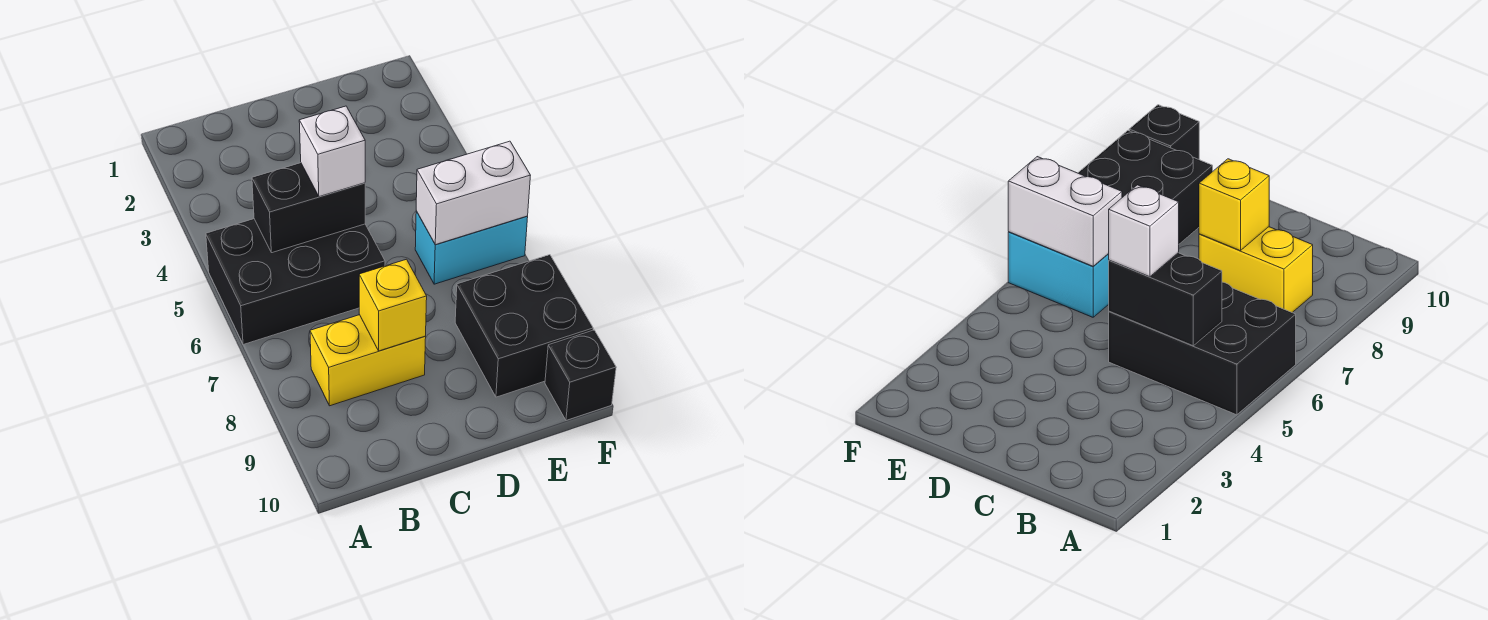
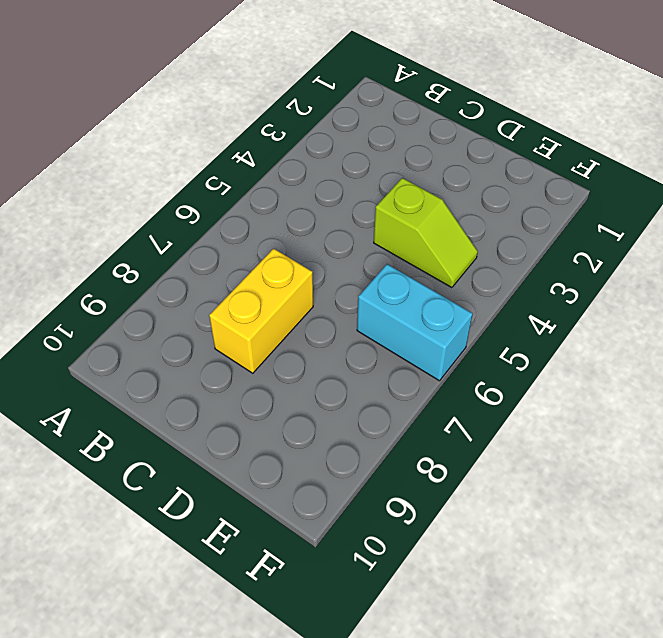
yellow brick C7:C8 level 1 -> yellow brick B8:C8 level 1
lime slope D4:E4 level 1 top D -> none
none -> black brick A5:C6 level 1
none -> black brick E8:F9 level 1

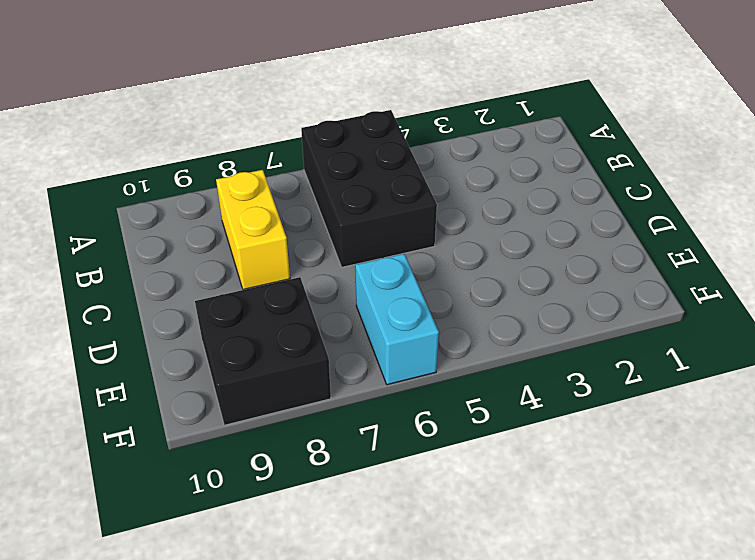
none -> black brick F10 level 1
none -> black brick B5:C5 level 2

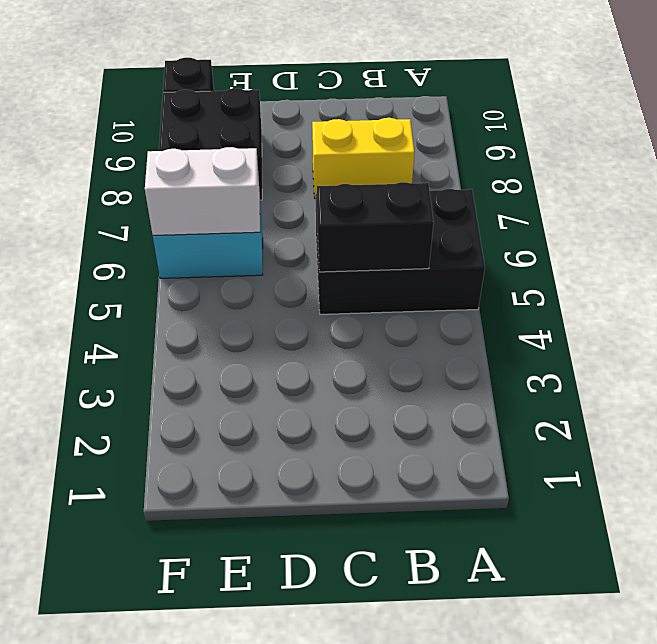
none -> yellow brick C8 level 2
none -> white brick C5 level 3

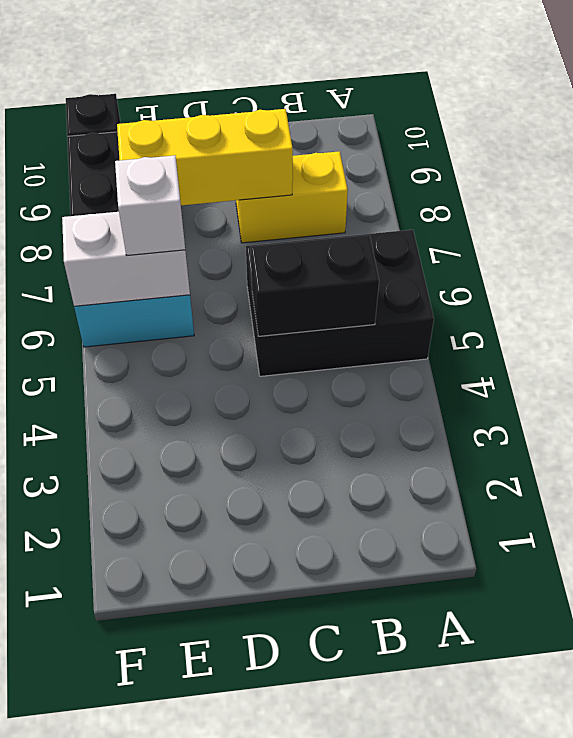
yellow brick C8:E8 level 2 -> yellow brick C8 level 2
white brick E6 level 3 -> white brick C5 level 3

